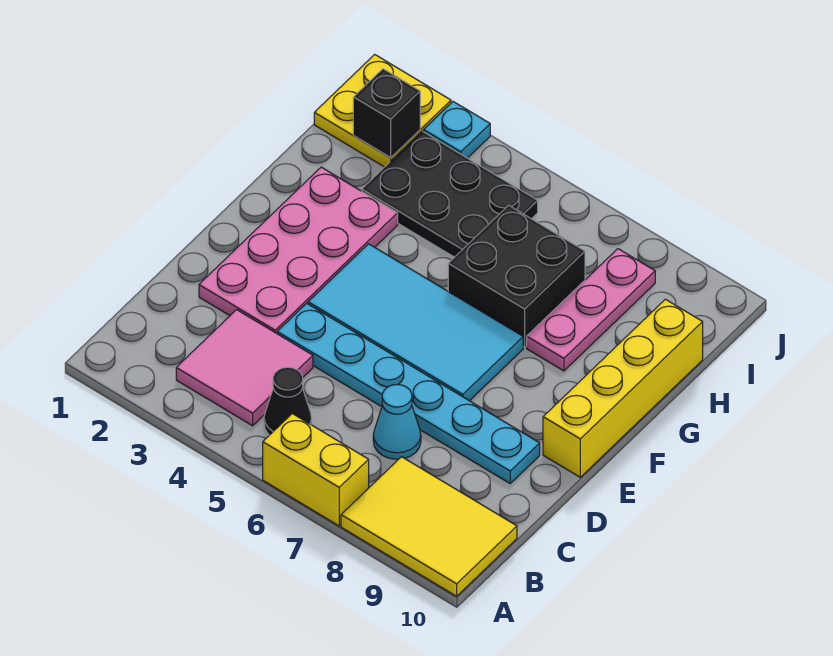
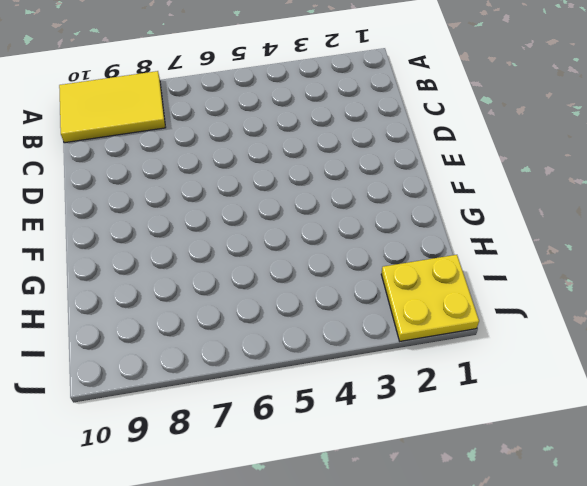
none -> yellow brick A6:A7 level 1
none -> pink tile B3:C4 level 1
none -> black cone B5 level 1

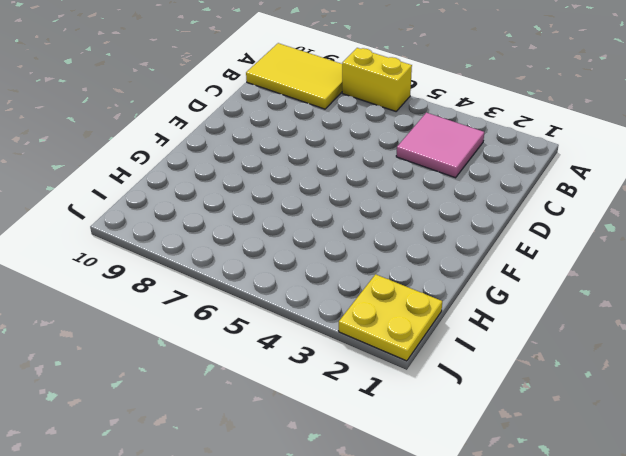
none -> black cone B5 level 1
none -> cyan cone C7 level 1
none -> pink plate D2:G3 level 1

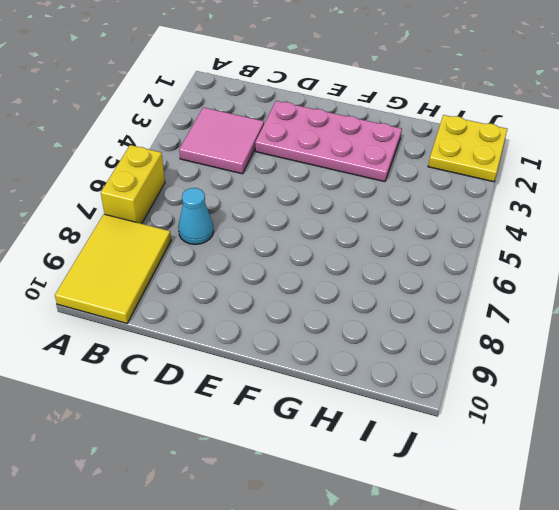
none -> black cone B5 level 1
none -> cyan plate D4:D9 level 1
none -> cyan tile E4:F7 level 1

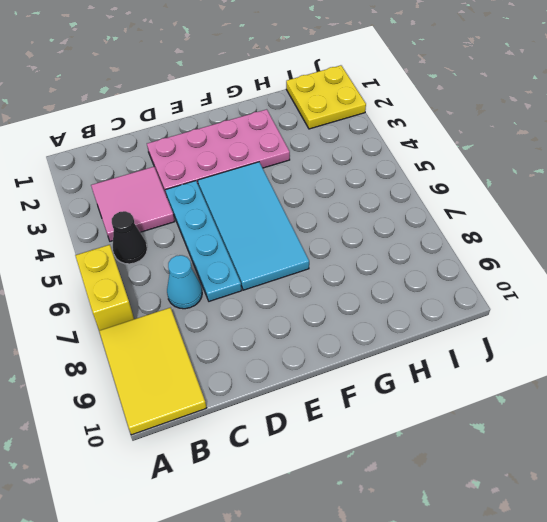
cyan plate D4:D7 level 1 -> cyan plate D4:D9 level 1
none -> yellow brick E10:H10 level 1
none -> black brick G6:H7 level 1
none -> pink plate G8:I8 level 1

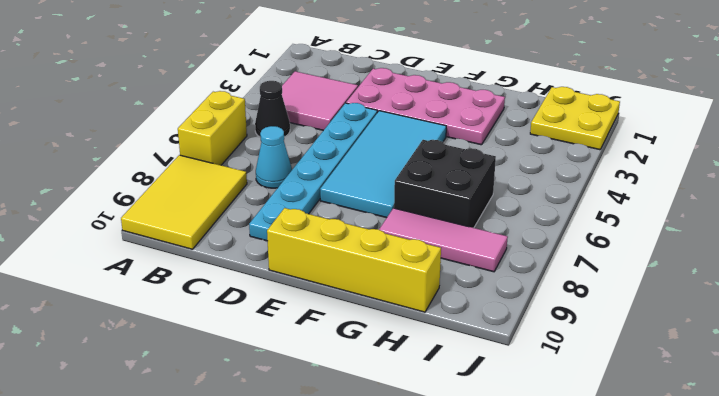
pink tile G8:I8 level 1 -> pink plate G8:I8 level 1
none -> black plate H3:I5 level 1
none -> cyan plate J3 level 1
none -> black brick I2 level 2

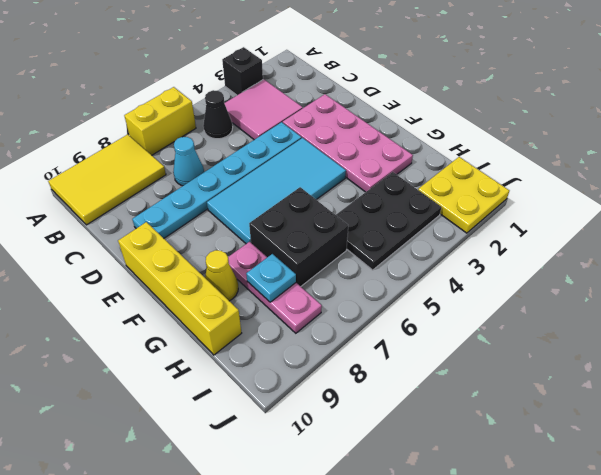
black brick A3 level 1 -> black brick I2 level 2
yellow cone G9 level 1 -> none
cyan plate H8 level 2 -> cyan plate J3 level 1

